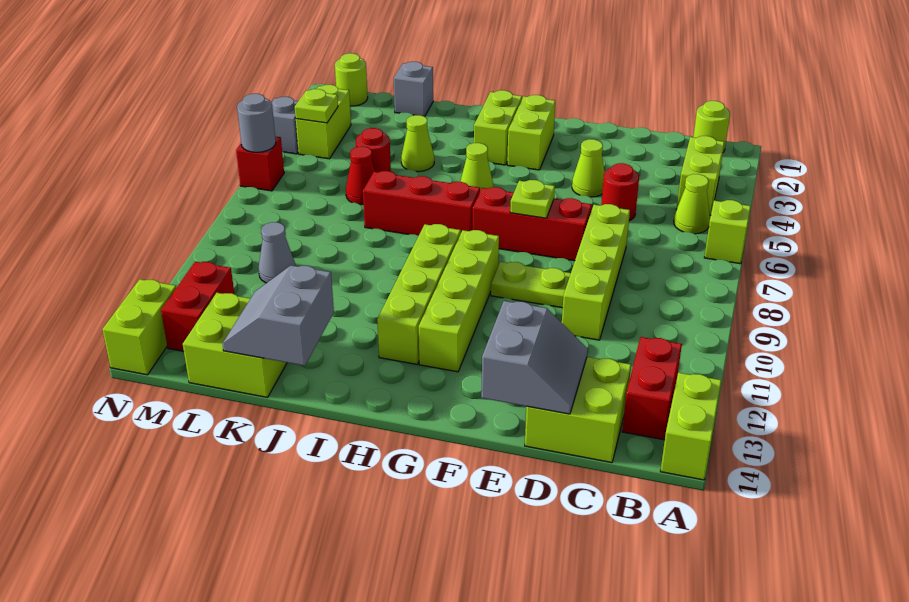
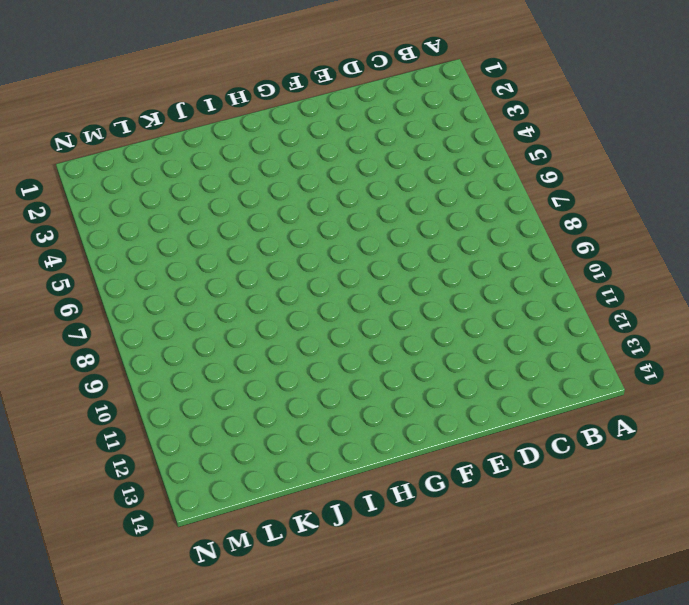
none -> lime brick A6 level 1
none -> lime brick A13:A14 level 1
none -> lime round brick B1 level 1
none -> lime brick B3:B4 level 1

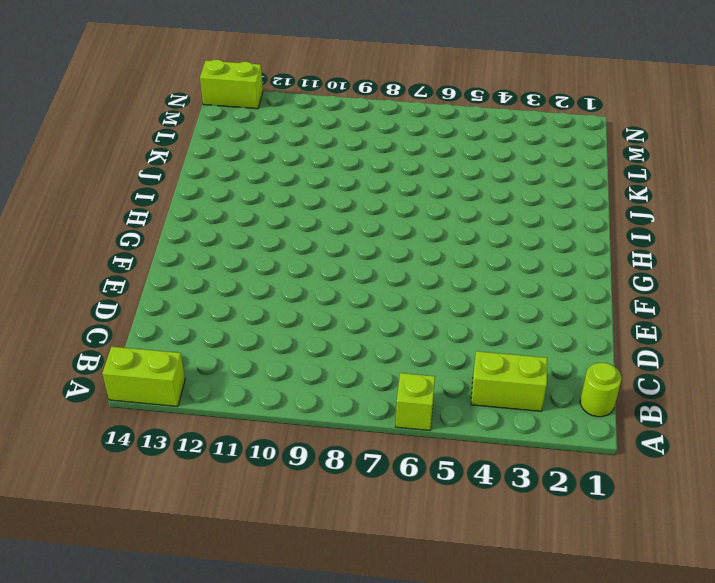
none -> lime cone B5 level 1
none -> red brick B12:B13 level 1
none -> lime brick C13:D14 level 1
none -> red round brick D5 level 1

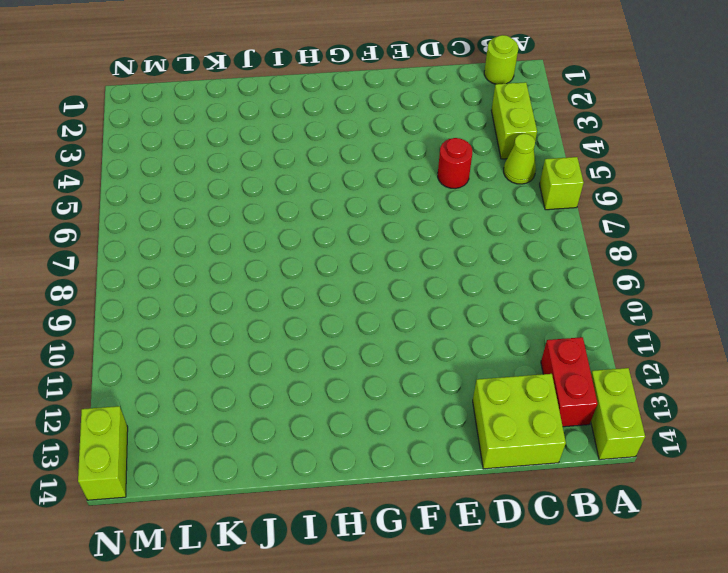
none -> lime brick D7:D10 level 1
none -> lime cone E4 level 1
none -> red brick E7:G7 level 1
none -> lime plate E9:F9 level 1

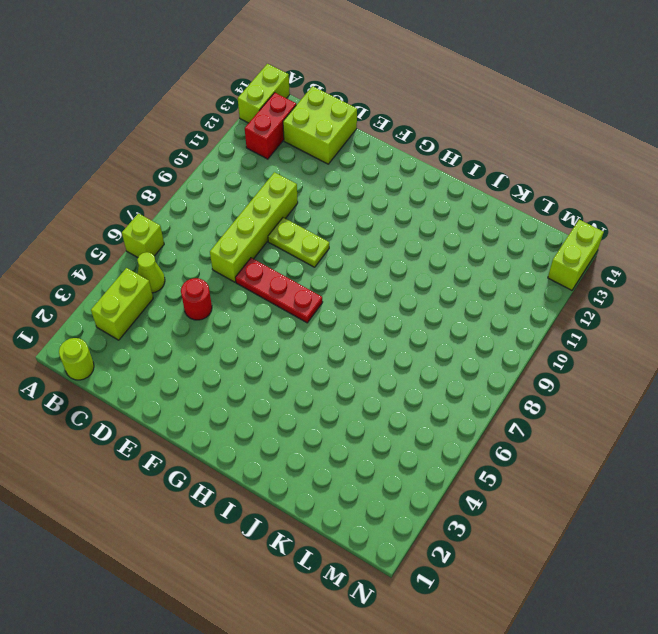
red plate E7:G7 level 1 -> red brick E7:G7 level 1
none -> lime cone E4 level 1
none -> lime brick G2:G3 level 1
none -> lime brick G9:G12 level 1
none -> lime brick H2:H3 level 1

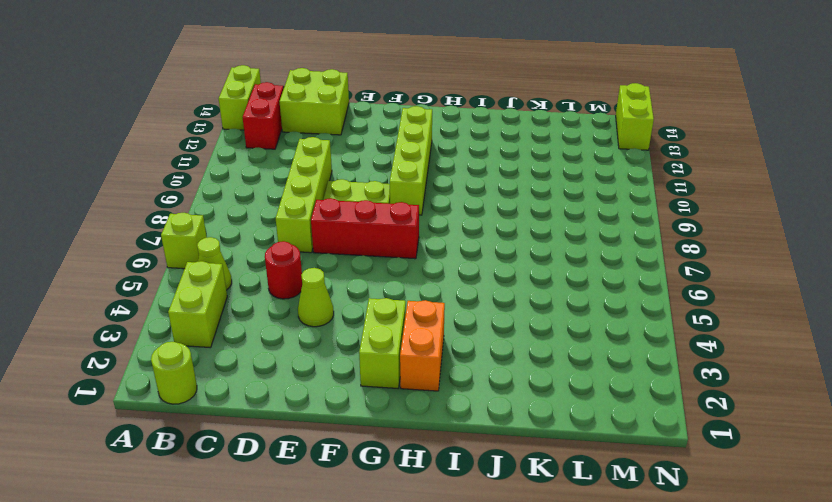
orange brick H2:H3 level 1 -> lime brick H2:H3 level 1
none -> lime cone H5 level 1
none -> red brick H7:J7 level 1
none -> lime brick H9:H12 level 1
none -> lime cone J4 level 1

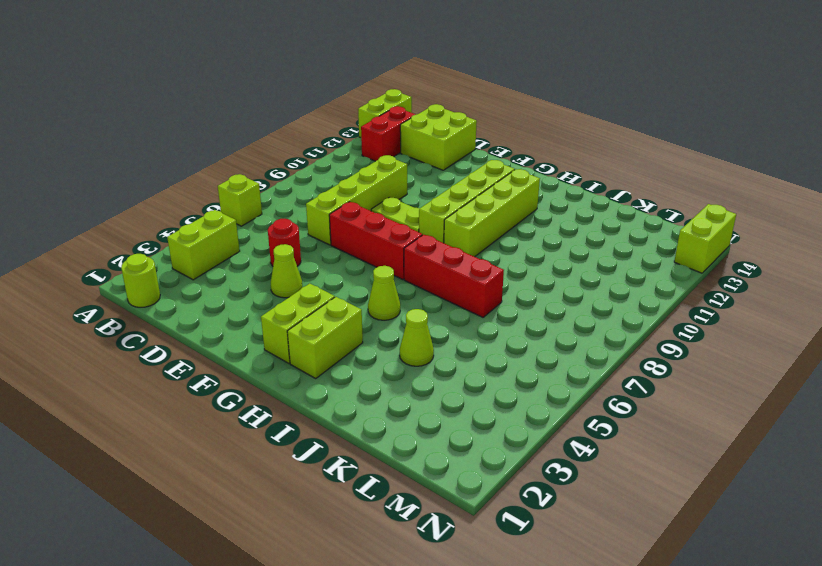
none -> lime cone B5 level 1
none -> grey brick K1 level 1
none -> red round brick K5 level 1
none -> red cone K6 level 1

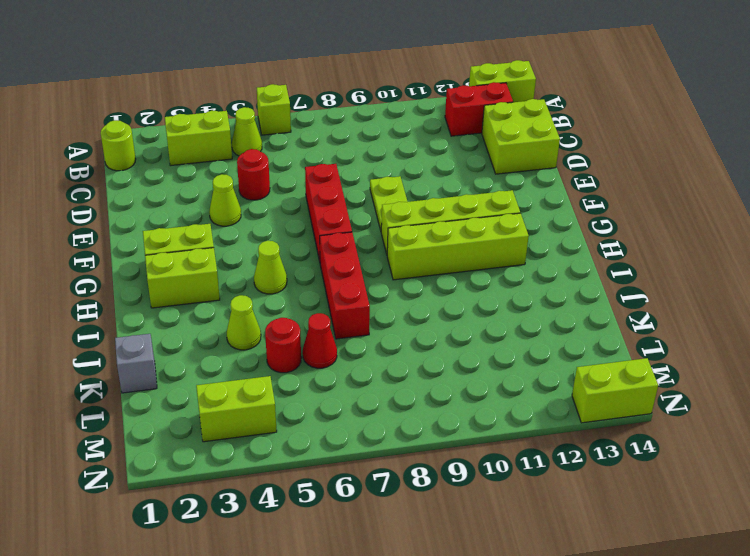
none -> lime brick D7:D10 level 1
none -> lime brick K13:L14 level 1
none -> grey cone L10 level 1
none -> lime round brick M1 level 1

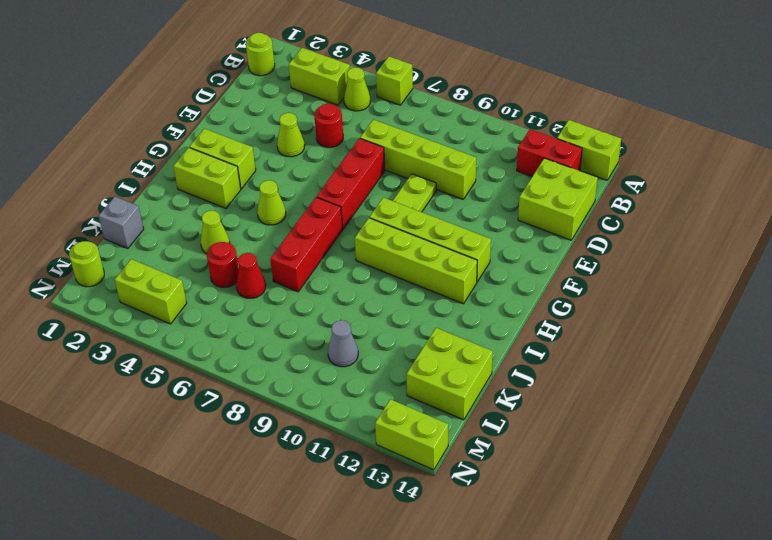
none -> red brick M12:M13 level 1
none -> grey brick N4 level 1
none -> red brick N6 level 1
none -> grey slope D13:E14 level 2 top E

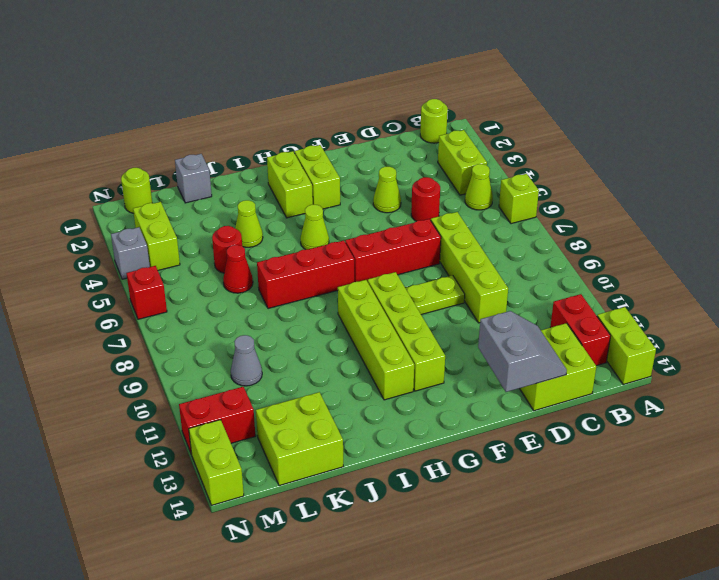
red brick M12:N12 level 1 -> red brick M12:M13 level 1
none -> lime plate F7 level 2
none -> grey slope J13:K14 level 2 top J
none -> lime plate M4 level 2
none -> grey round brick N6 level 2

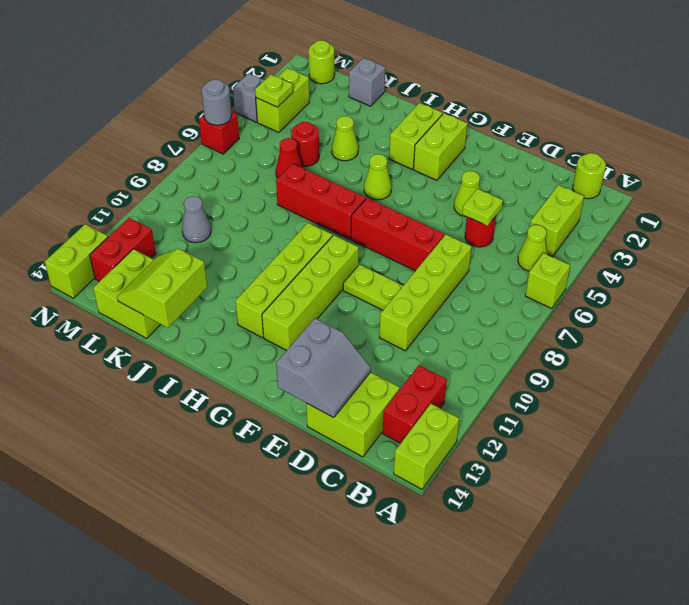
lime plate D5 level 2 -> lime plate F7 level 2
lime slope J13:K14 level 2 top J -> grey slope J13:K14 level 2 top J

